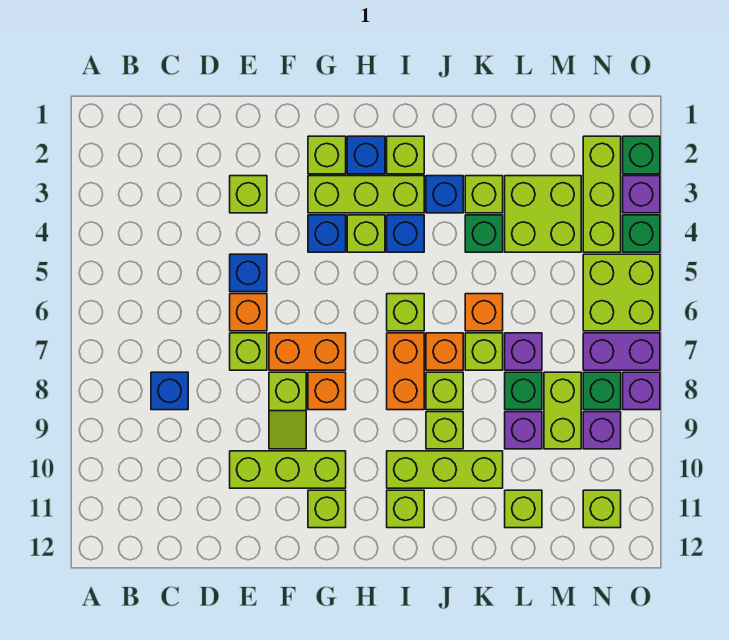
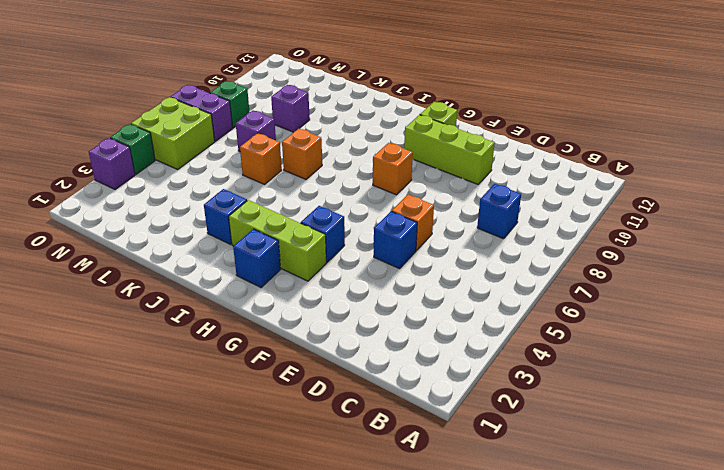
none -> lime brick E3 level 1
none -> lime brick E7 level 1
none -> orange brick F7:G7 level 1
none -> lime slope F8:F9 level 1 top 8

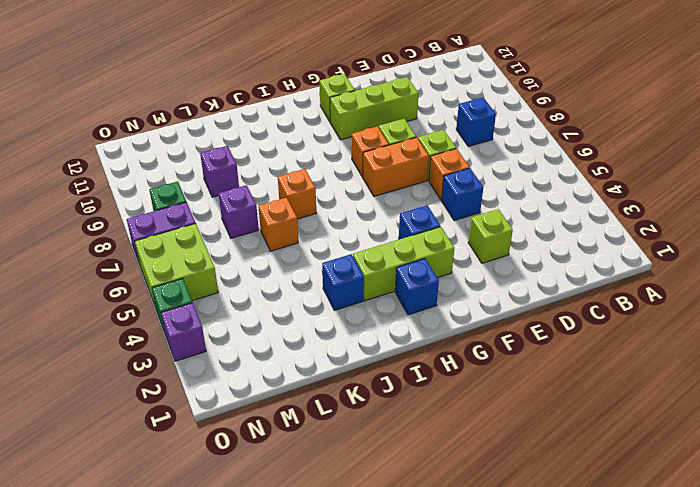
none -> lime brick G2 level 1
none -> lime brick H4 level 1
none -> lime brick I2 level 1
none -> blue brick I4 level 1

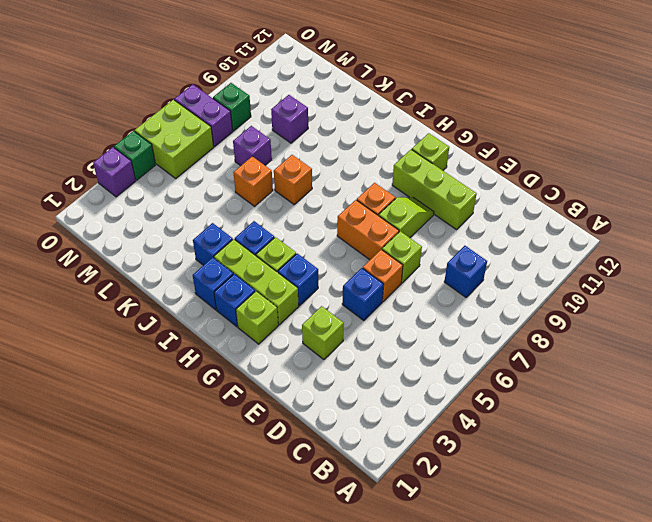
blue brick I2 level 1 -> lime brick I2 level 1
none -> lime brick I6 level 1
none -> orange brick I7:I8 level 1
none -> lime brick I10:K10 level 1
none -> lime brick I11 level 1

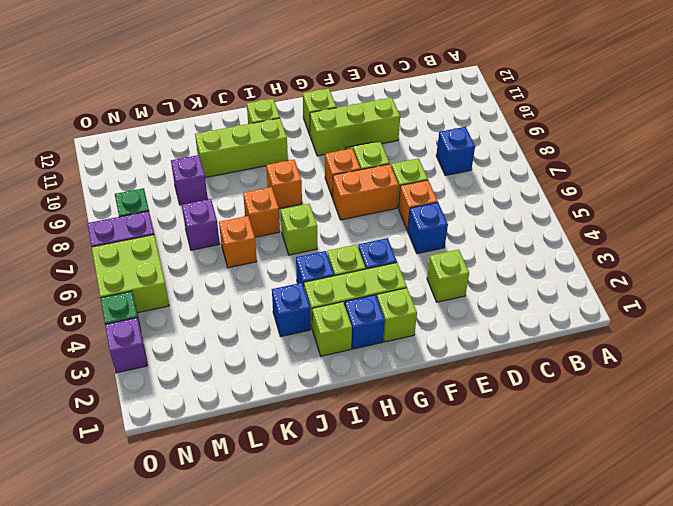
orange brick I8 level 1 -> orange brick I7:I8 level 1
none -> lime brick J8 level 1
none -> lime brick J9 level 1
none -> lime brick K3 level 1
none -> green brick K4 level 1

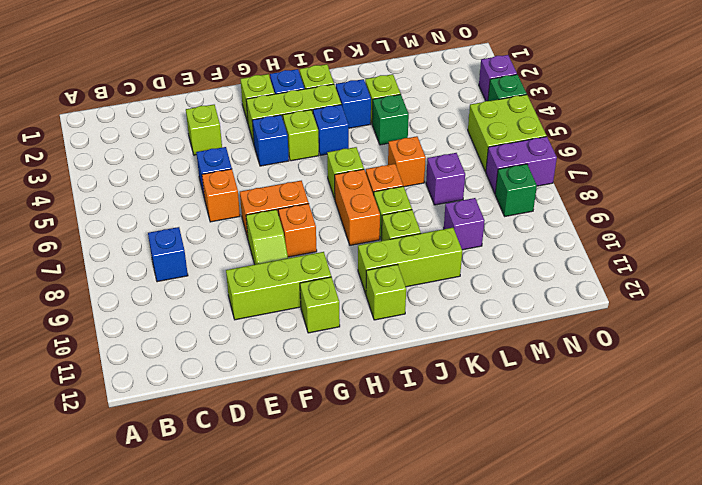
none -> lime brick E7 level 1
none -> lime brick K7 level 1
none -> lime brick L3:M4 level 1
none -> green brick L8 level 1

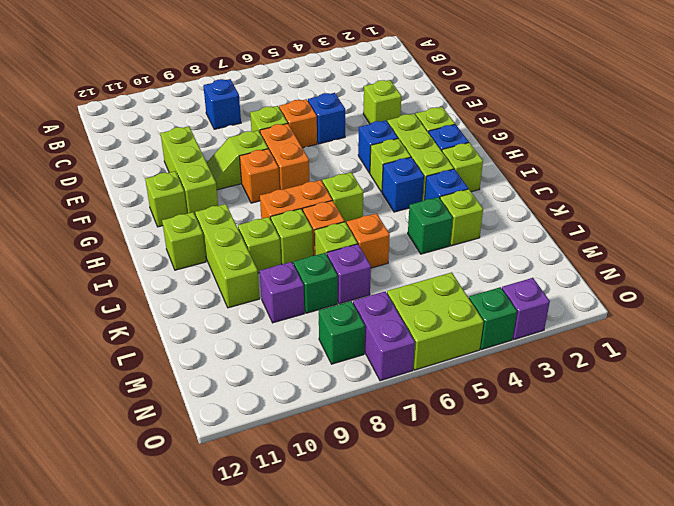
none -> lime brick L3:M4 level 1
none -> lime brick L11 level 1
none -> lime brick M8:M9 level 1
none -> lime brick N2:N4 level 1

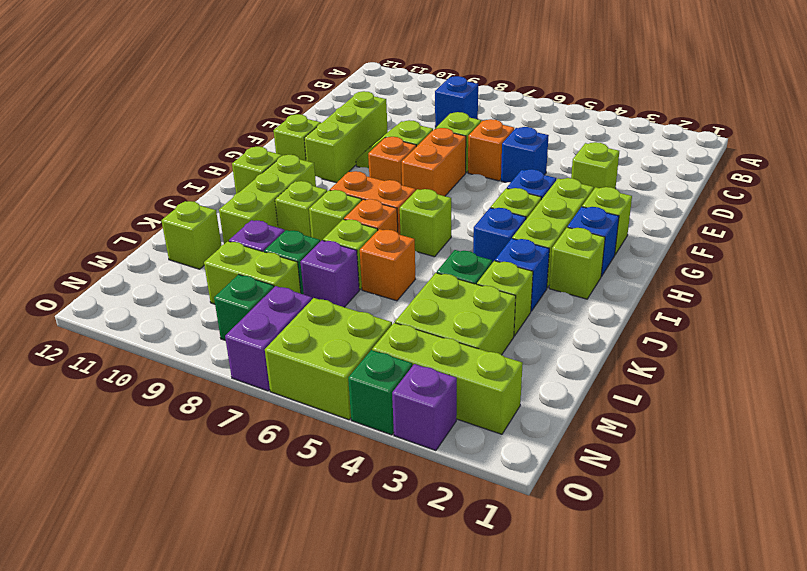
none -> purple brick N9 level 1
none -> lime brick N11 level 1
none -> green brick O2 level 1
none -> purple brick O8 level 1

